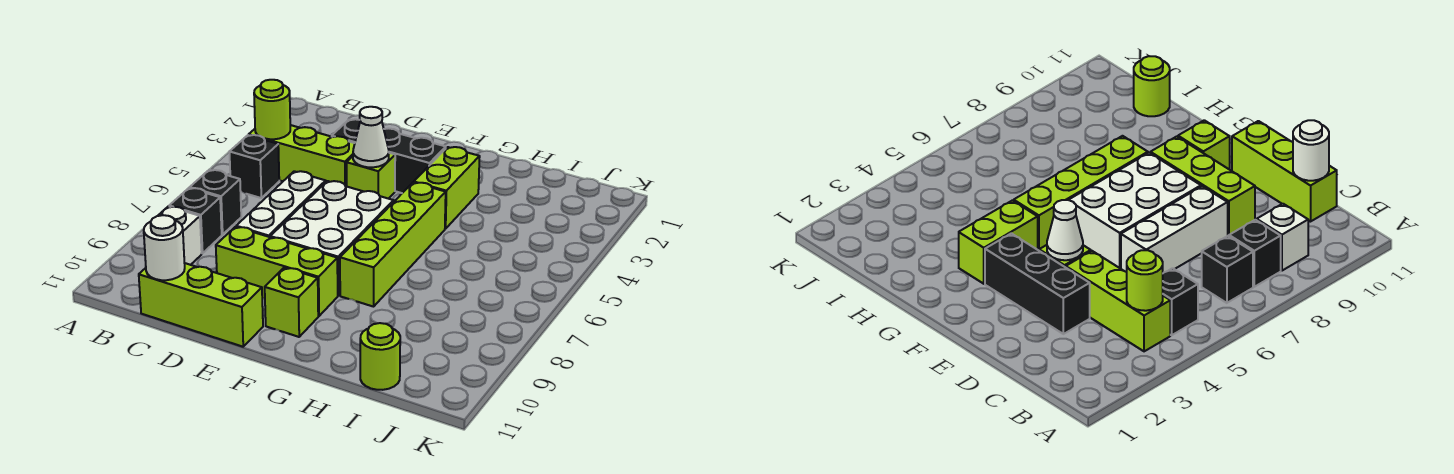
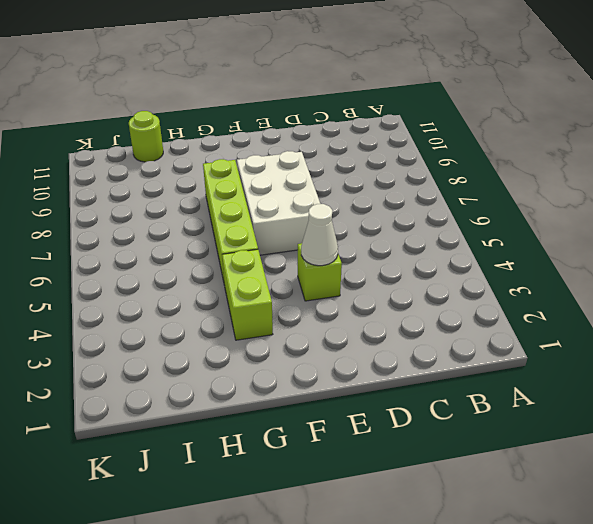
none -> lime brick B4:D4 level 1
none -> black brick B5 level 1
none -> black brick B7 level 1

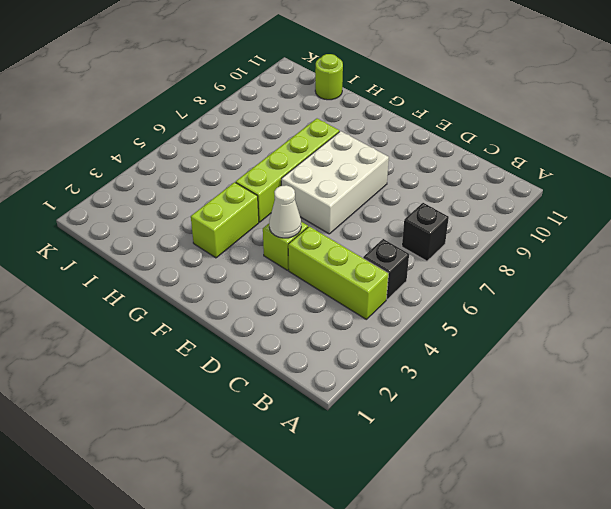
none -> black brick B8 level 1
none -> white brick B9 level 1
none -> lime brick C11:E11 level 1

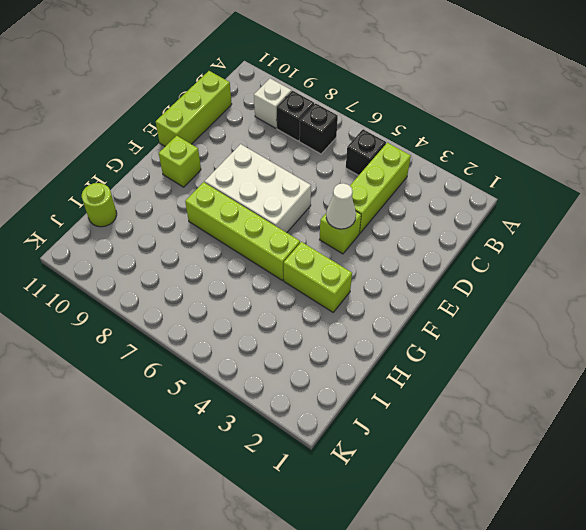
none -> black brick D3:F3 level 1
none -> white brick D6:D8 level 1
none -> lime brick D9:F9 level 1

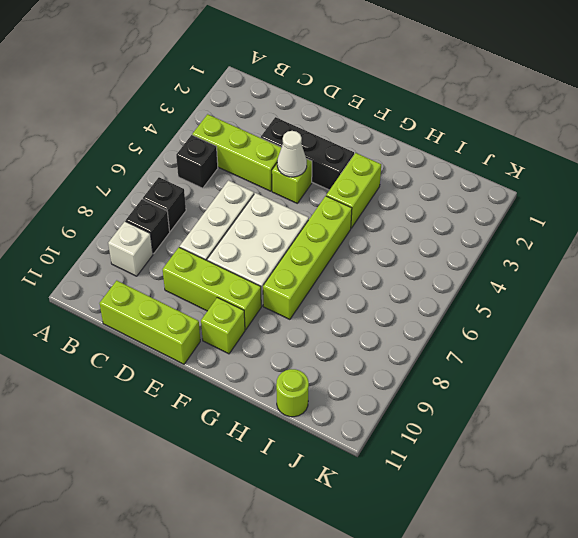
none -> lime round brick B4 level 2
none -> white round brick C11 level 2

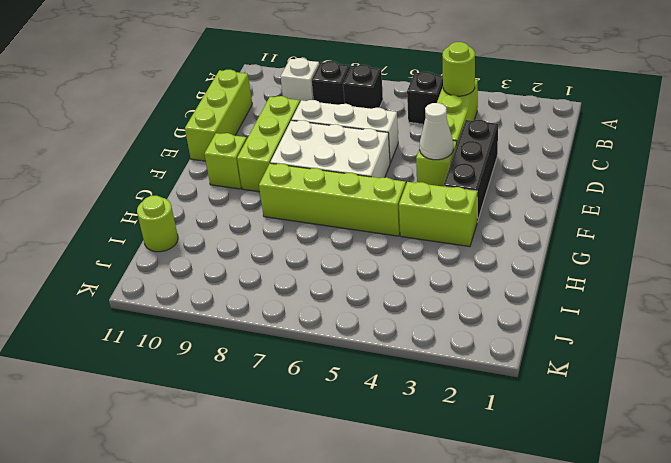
none -> white round brick C11 level 2

